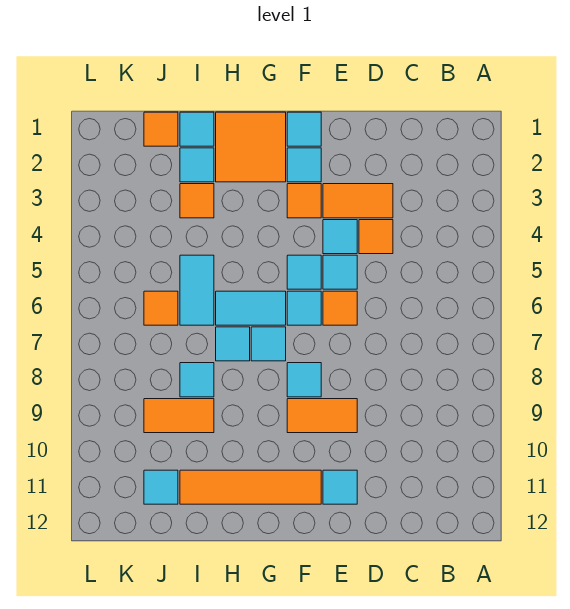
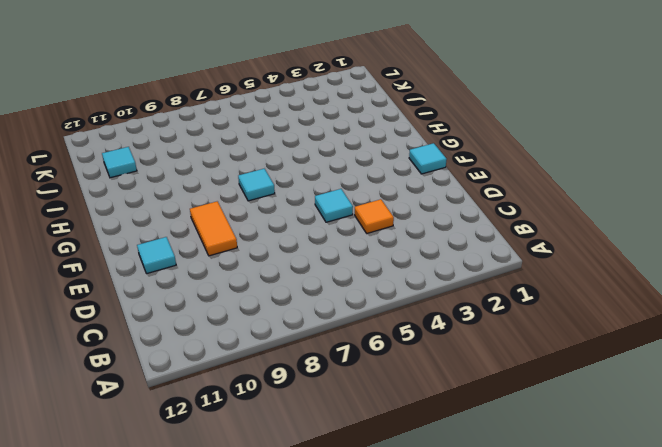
none -> orange tile D3:E3 level 1
none -> cyan tile E4 level 1
none -> orange tile E6 level 1

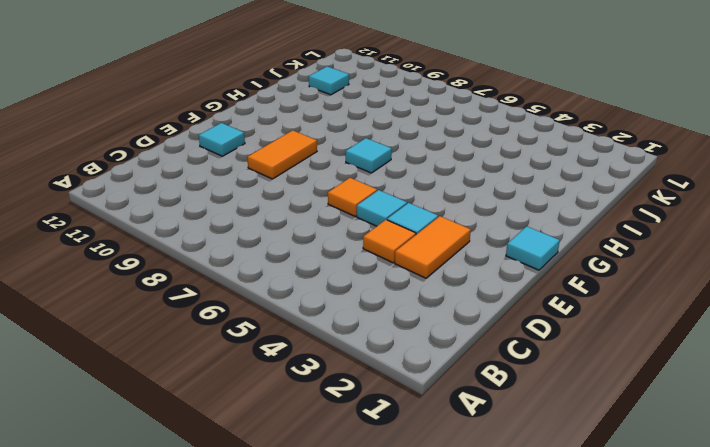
none -> cyan tile F2 level 1
none -> orange tile F3 level 1
none -> cyan tile F5 level 1

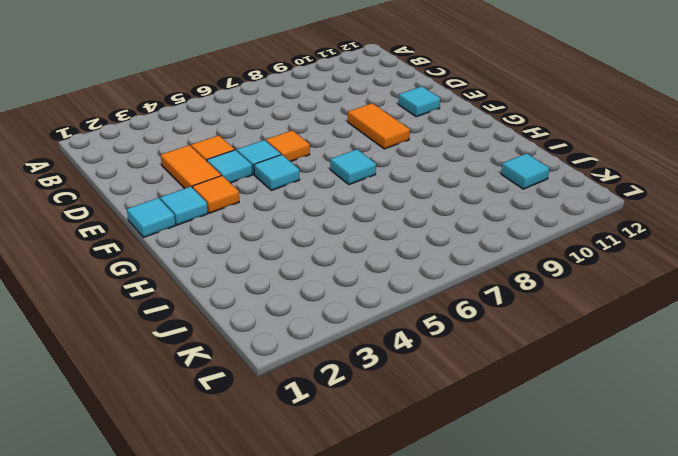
none -> cyan tile F6 level 1
none -> cyan tile F8 level 1
none -> orange tile F11:I11 level 1

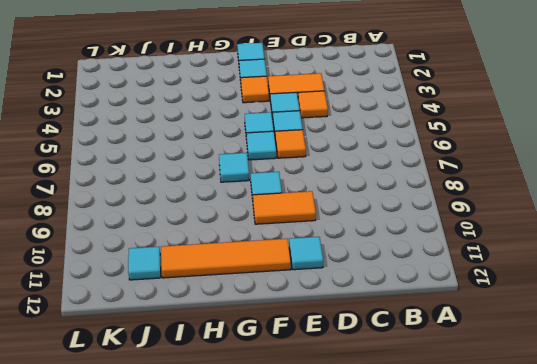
none -> orange tile G1:H2 level 1
none -> cyan tile G6:H6 level 1
none -> cyan tile H7 level 1

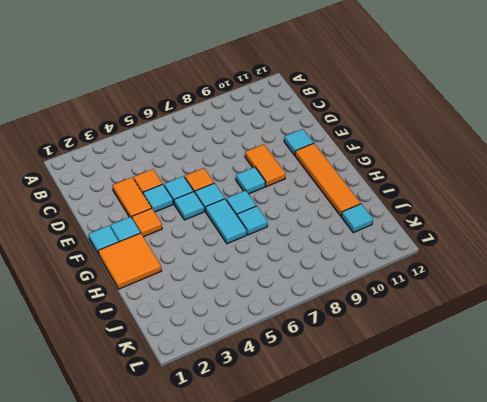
none -> cyan tile I1 level 1
none -> cyan tile I2 level 1
none -> orange tile I3 level 1

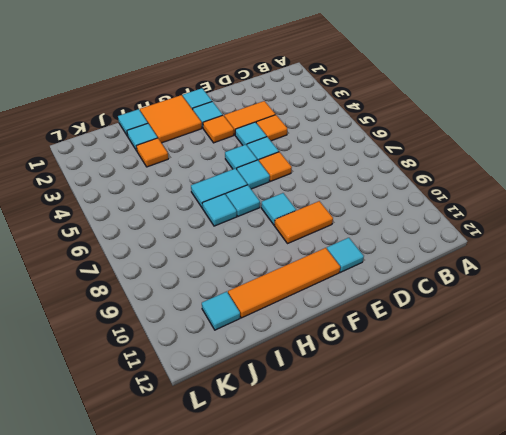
none -> cyan tile I5:I6 level 1
none -> cyan tile I8 level 1
none -> orange tile I9:J9 level 1

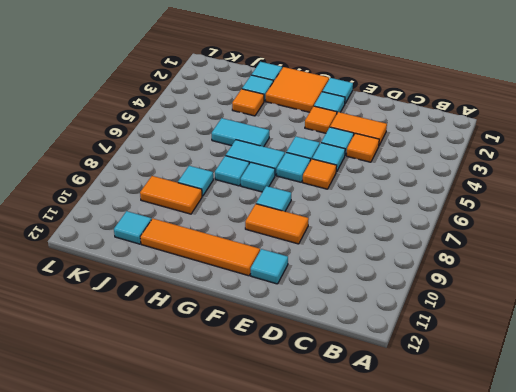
cyan tile H5:I5 level 1 -> cyan tile I5:I6 level 1
none -> orange tile J1 level 1
none -> orange tile J6 level 1

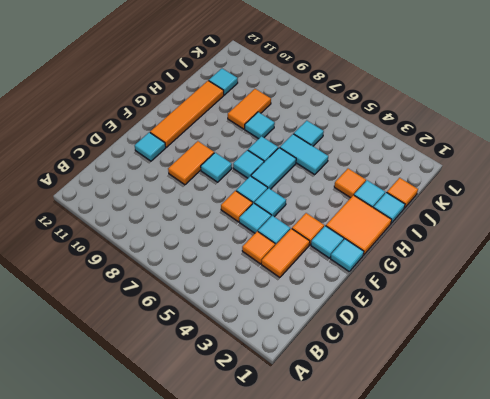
cyan tile J6 level 1 -> orange tile J6 level 1

